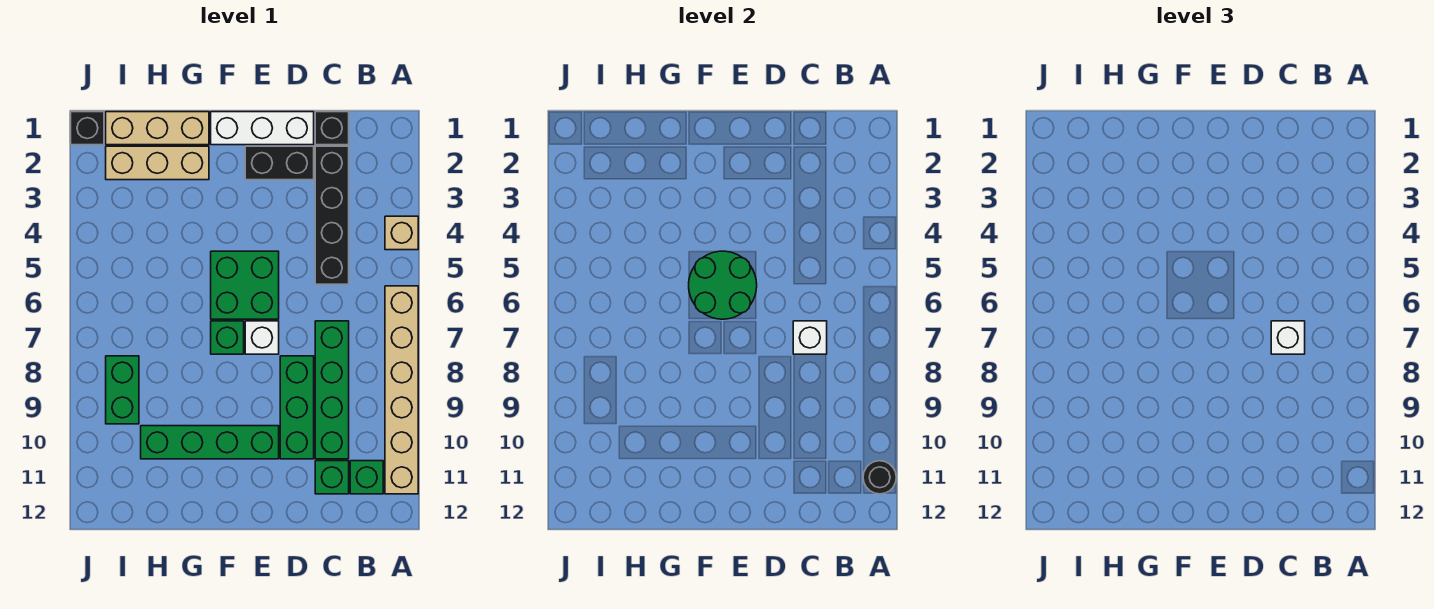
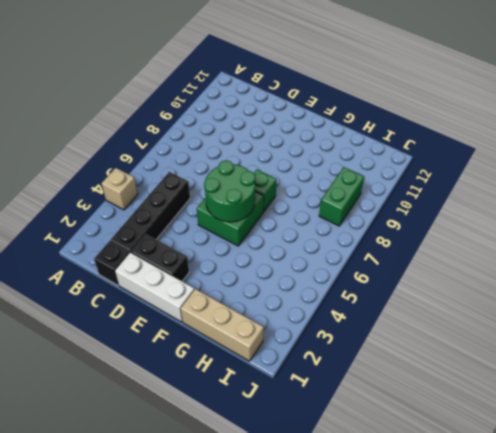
none -> tan brick A6:A11 level 1
none -> green brick B11 level 1
none -> green brick C7:C10 level 1

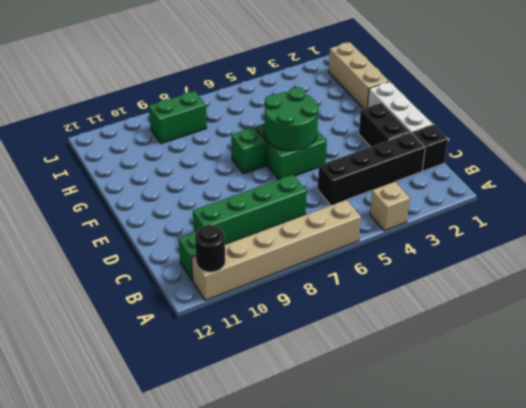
none -> green brick C11 level 1
none -> green brick D8:D10 level 1
none -> white brick E7 level 1

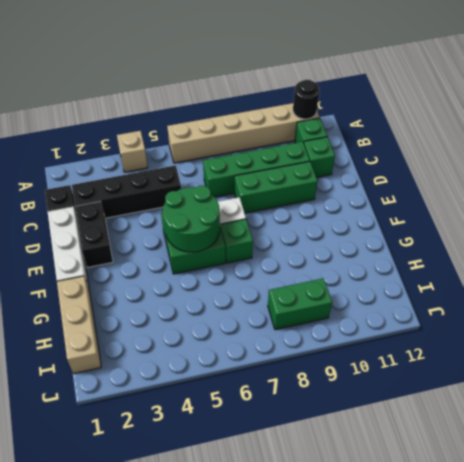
none -> green brick E10:H10 level 1
none -> tan brick G2:I2 level 1
none -> black brick J1 level 1

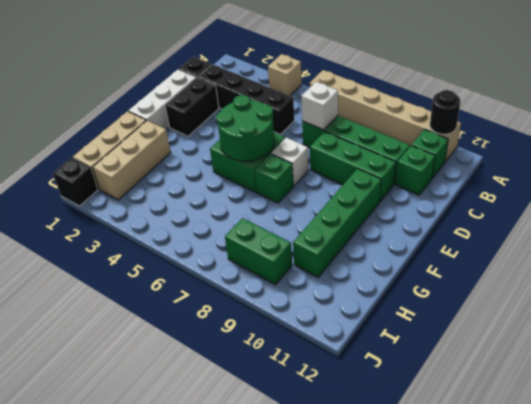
none -> white brick C7 level 3

